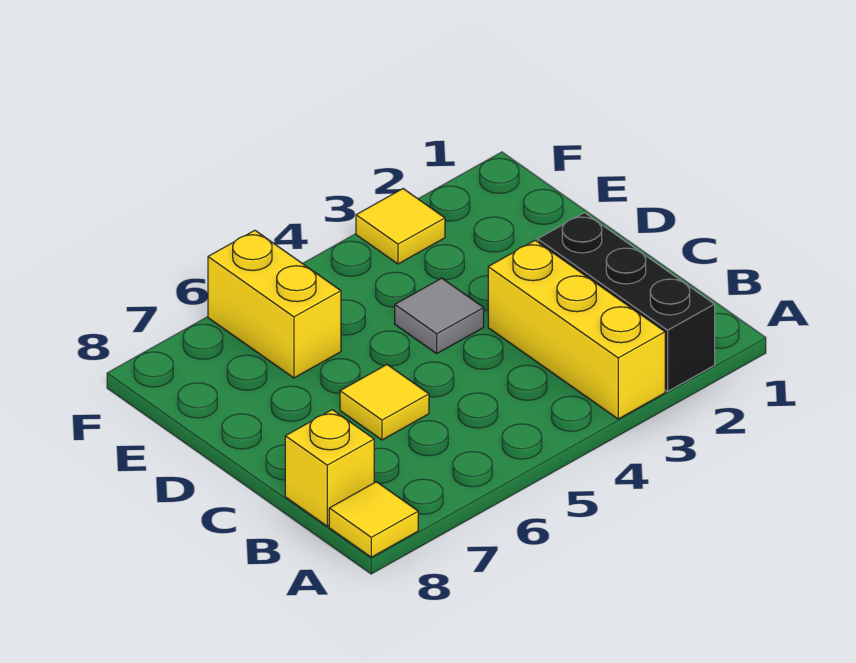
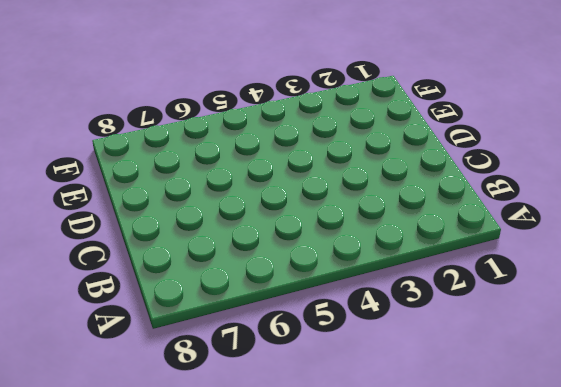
none -> black brick A2:C2 level 1
none -> yellow brick A3:C3 level 1

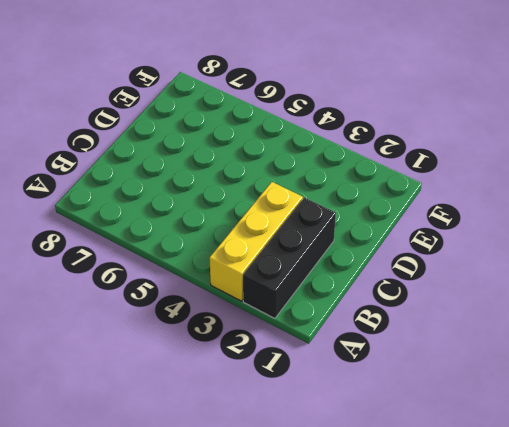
none -> yellow tile A8 level 1
none -> yellow brick B8 level 1

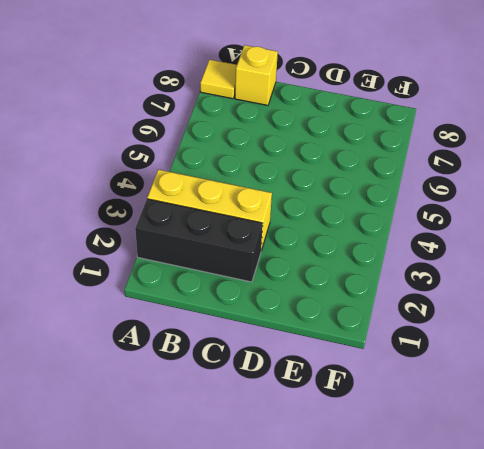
none -> yellow tile C6 level 1
none -> grey tile D4 level 1

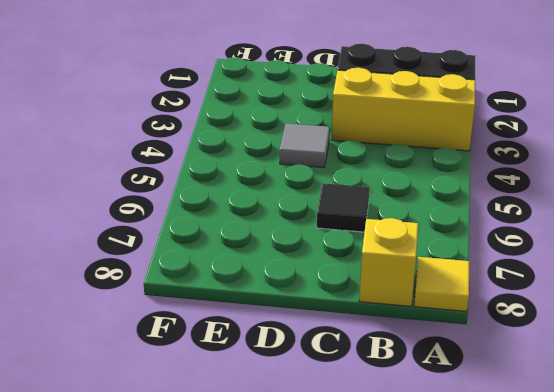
black tile C6 level 1 -> yellow tile C6 level 1
none -> yellow brick E6:F6 level 1
none -> yellow tile F3 level 1

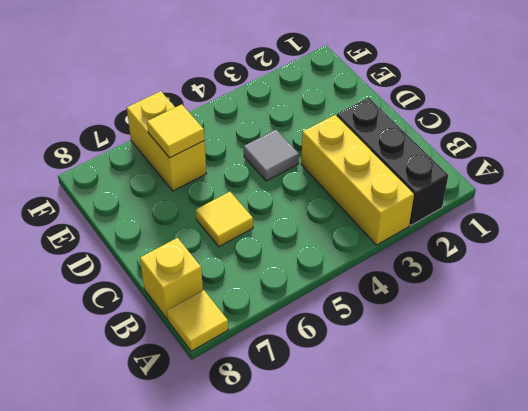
yellow tile E6 level 2 -> yellow tile F3 level 1

